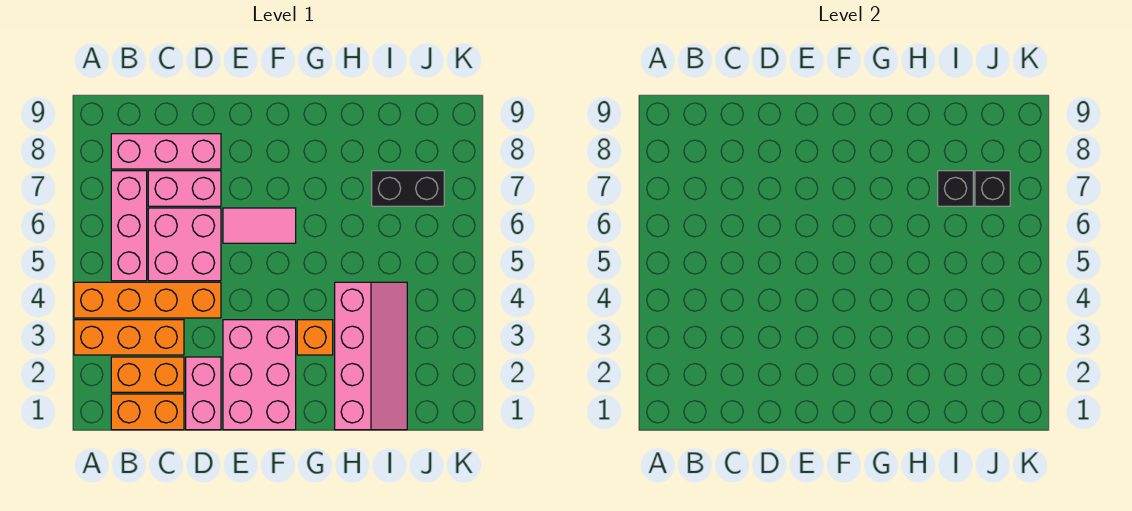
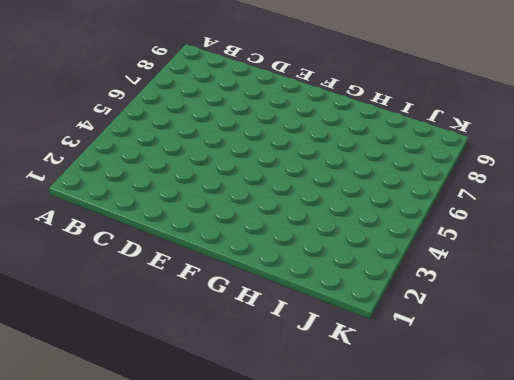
none -> orange brick A3:C3 level 1
none -> orange brick A4:D4 level 1
none -> orange brick B1:C1 level 1

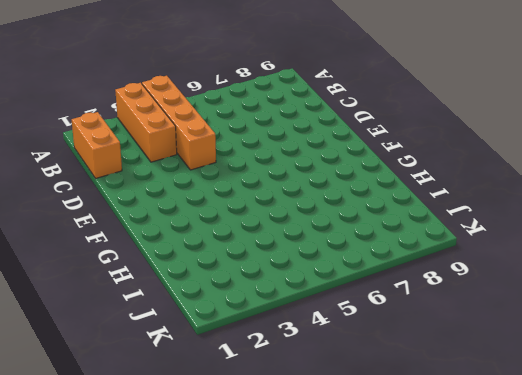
none -> orange brick B2:C2 level 1
none -> pink brick B5:B7 level 1
none -> pink brick B8:D8 level 1

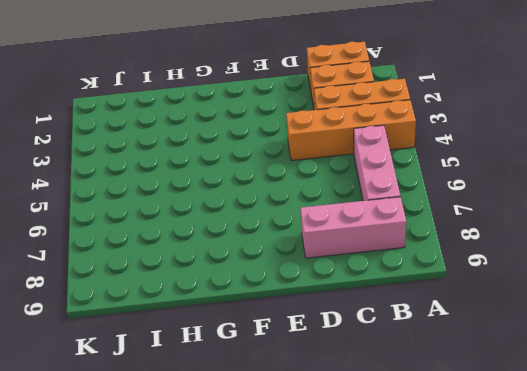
none -> pink brick C5:D6 level 1
none -> pink brick C7:D7 level 1
none -> pink brick D1:D2 level 1

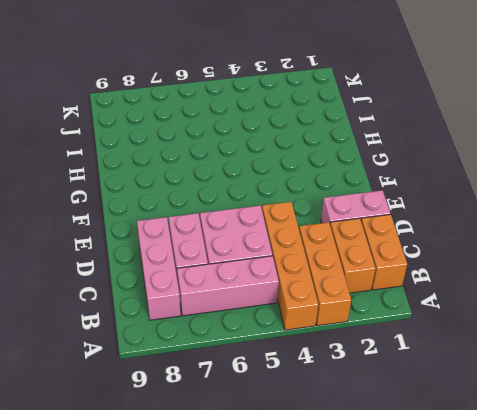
none -> pink brick E1:F3 level 1
none -> pink tile E6:F6 level 1
none -> orange brick G3 level 1

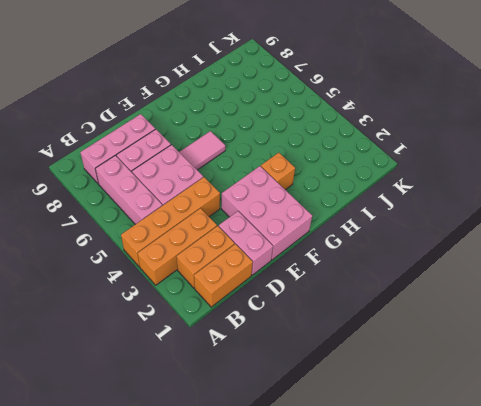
none -> pink slope H1:I4 level 1 top H
none -> black brick I7:J7 level 1
none -> black brick I7 level 2

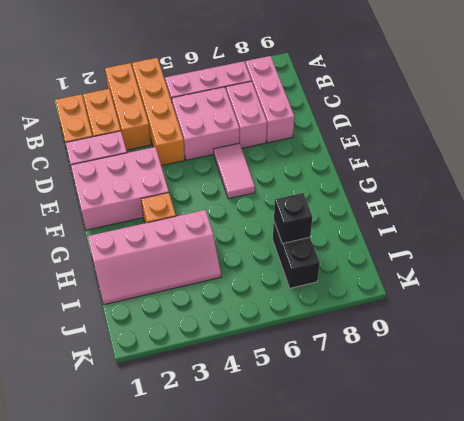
none -> black brick J7 level 2

